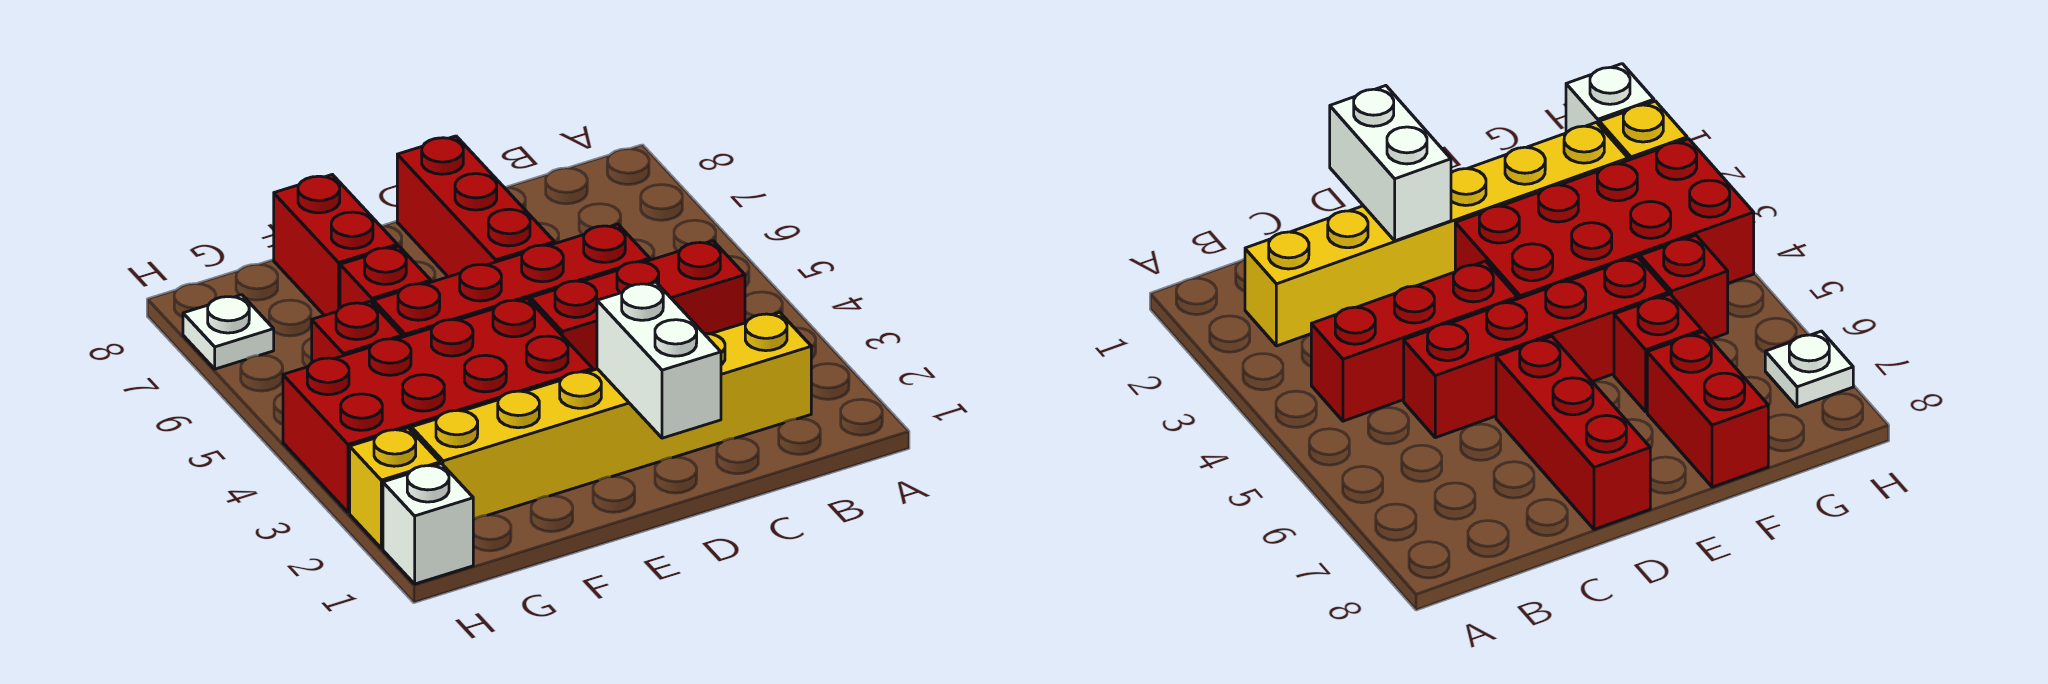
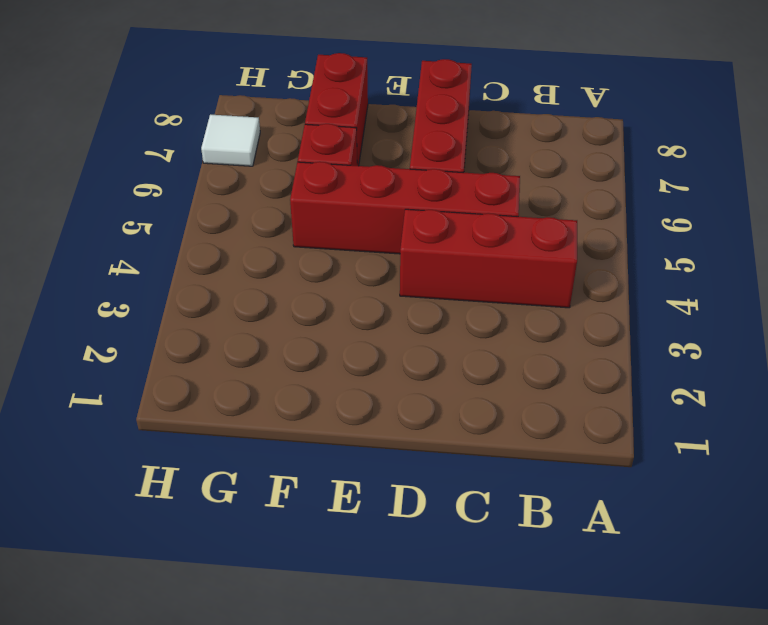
white tile H7 level 1 -> white plate H7 level 1
none -> yellow brick B2:G2 level 1
none -> red brick E3:H4 level 1
none -> red brick G5 level 1

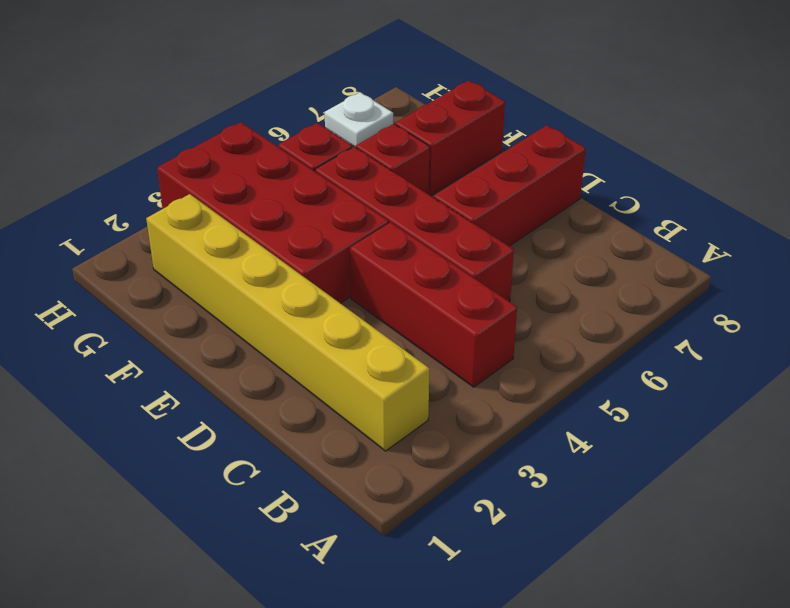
none -> white brick H1 level 1
none -> yellow brick H2 level 1
none -> white brick D1:D2 level 2

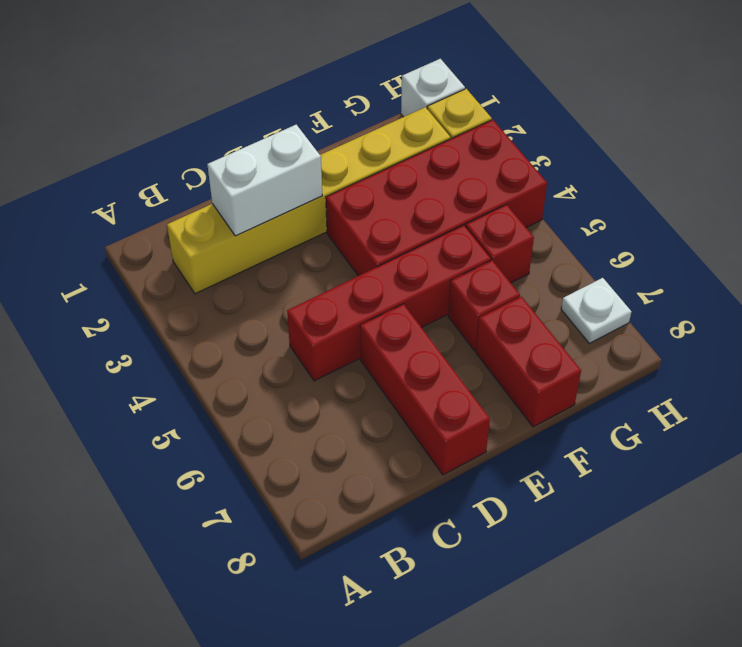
white brick C2:D2 level 2 -> white brick D1:D2 level 2
none -> red brick B4:D4 level 1

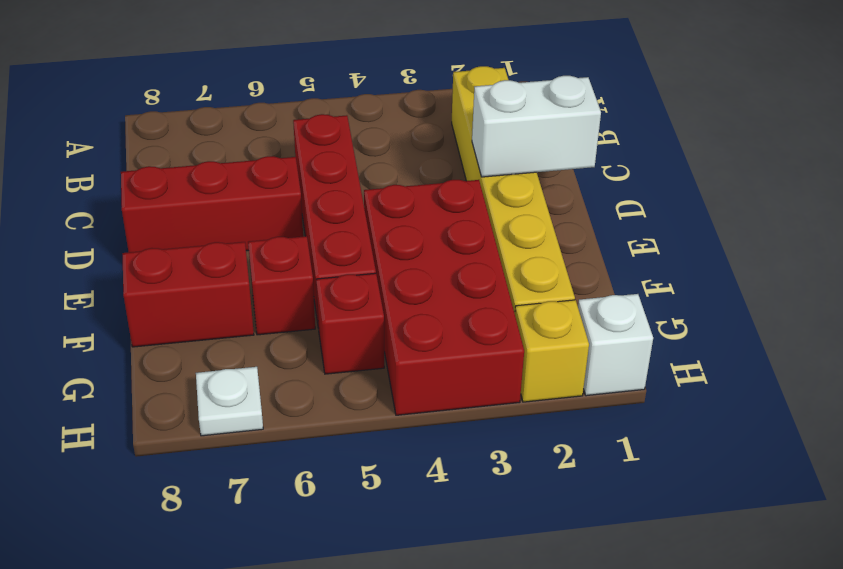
none -> red brick B4:D4 level 1

